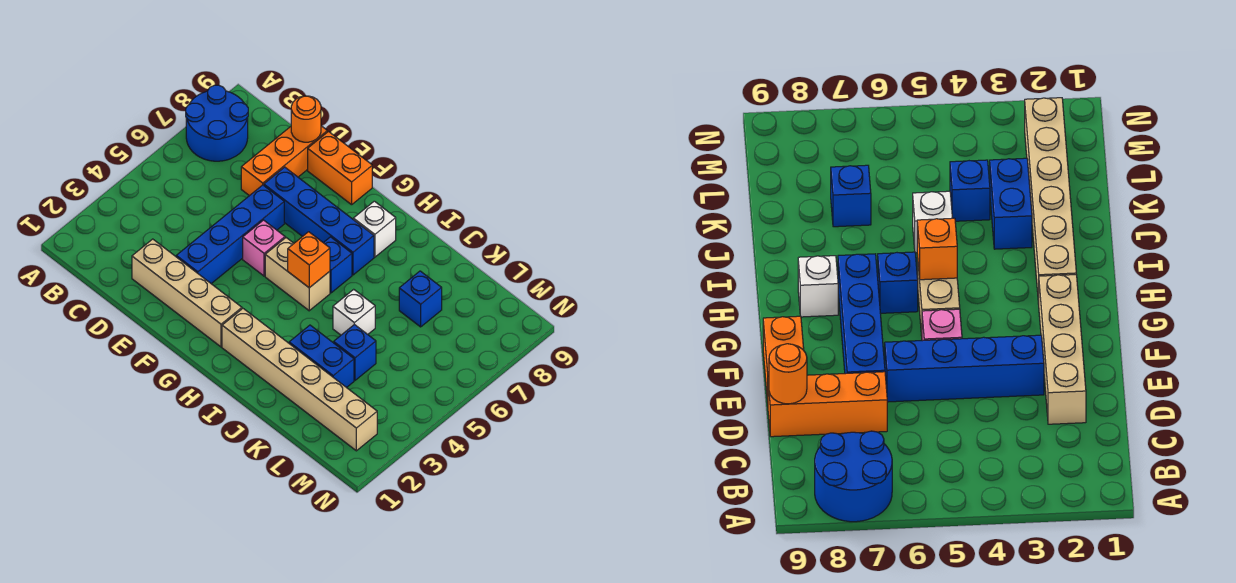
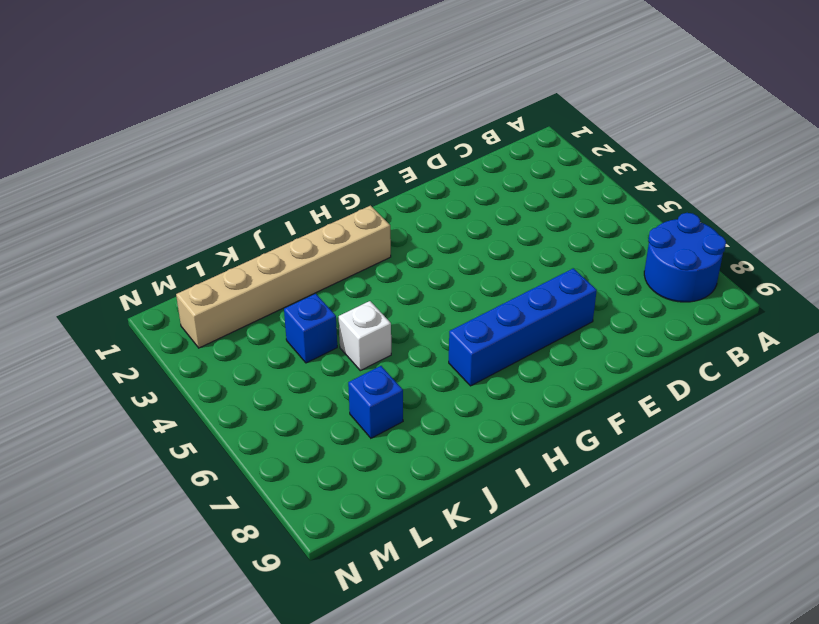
none -> tan brick D2:G2 level 1
none -> orange brick D7:D9 level 1
none -> blue brick E3:E6 level 1

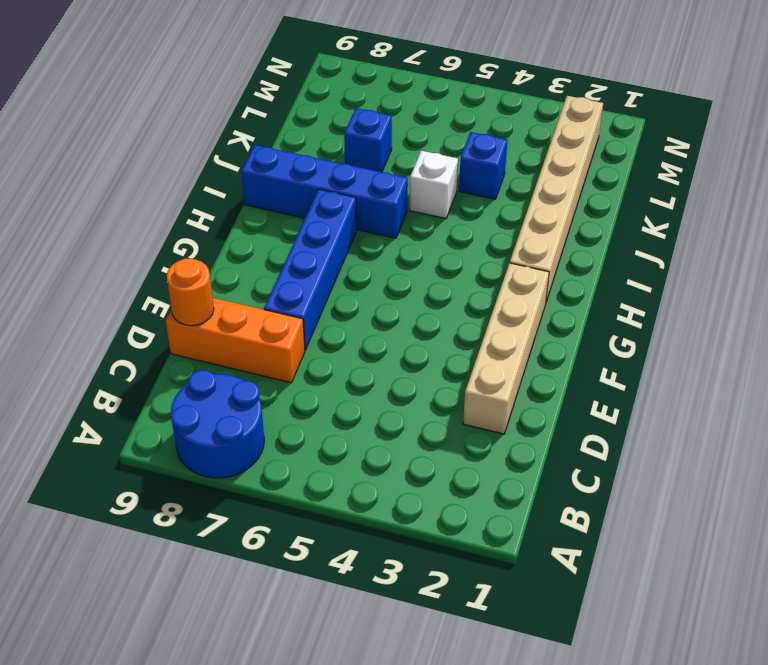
blue brick I6:I9 level 1 -> blue brick E3:E6 level 1
none -> orange brick E9:F9 level 1
none -> pink brick F5 level 1
none -> tan brick G5:H5 level 1

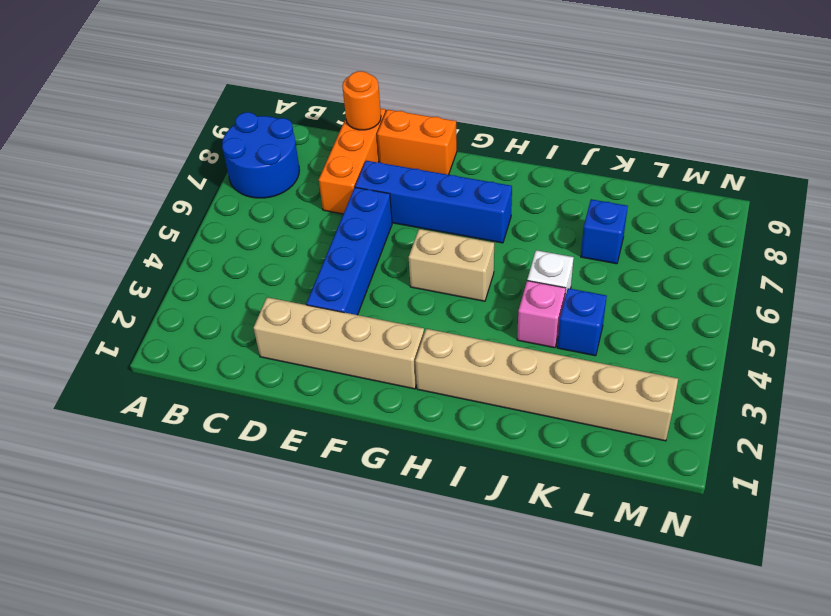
pink brick J4 level 1 -> pink brick F5 level 1
none -> blue brick H6 level 1
none -> white brick H8 level 1
none -> blue brick J3:K3 level 1

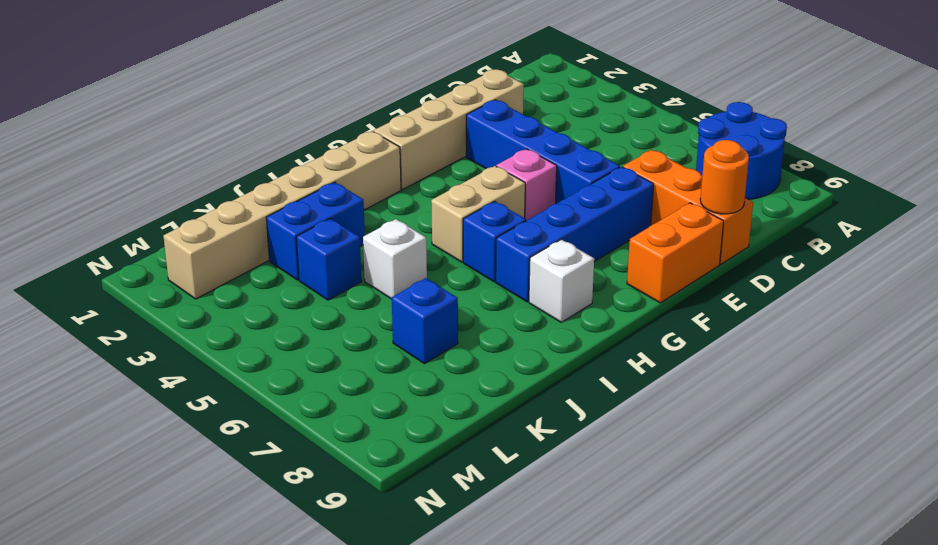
none -> orange brick H5 level 2

